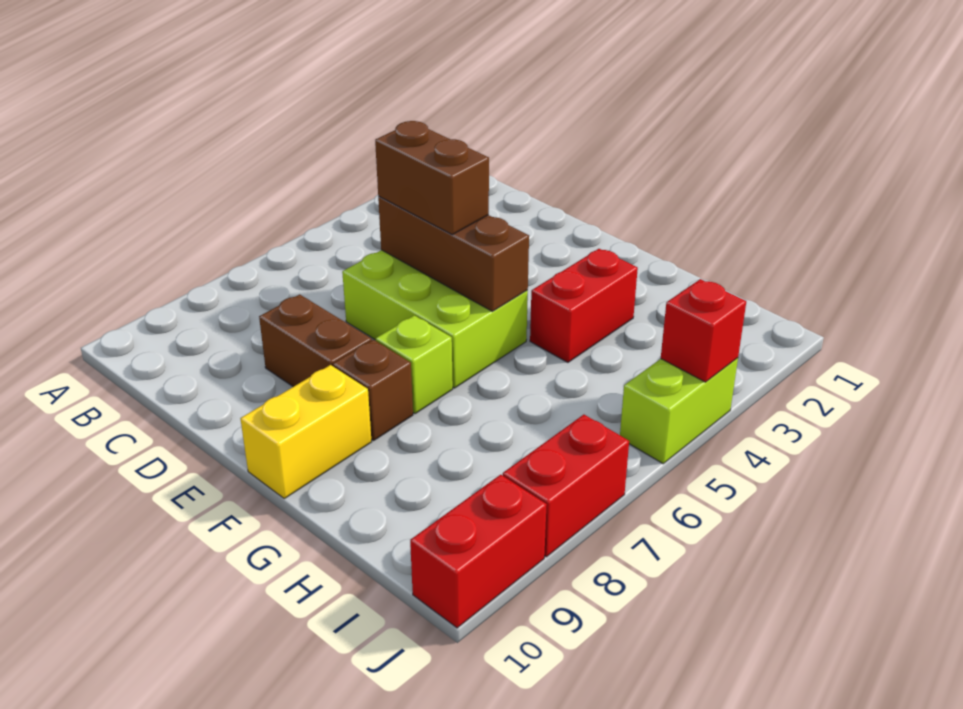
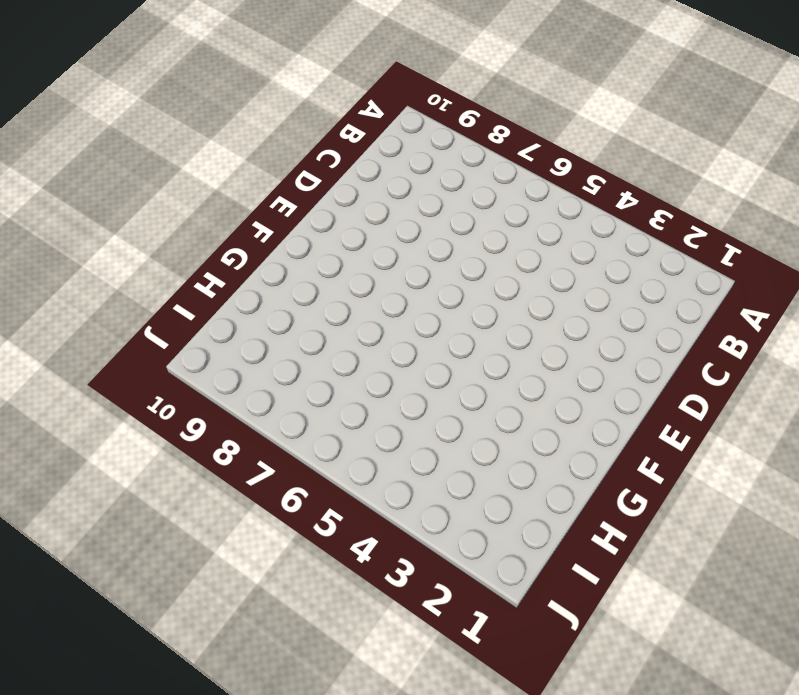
none -> lime brick D5:F6 level 1
none -> brown brick D8:E8 level 1
none -> lime brick F7 level 1

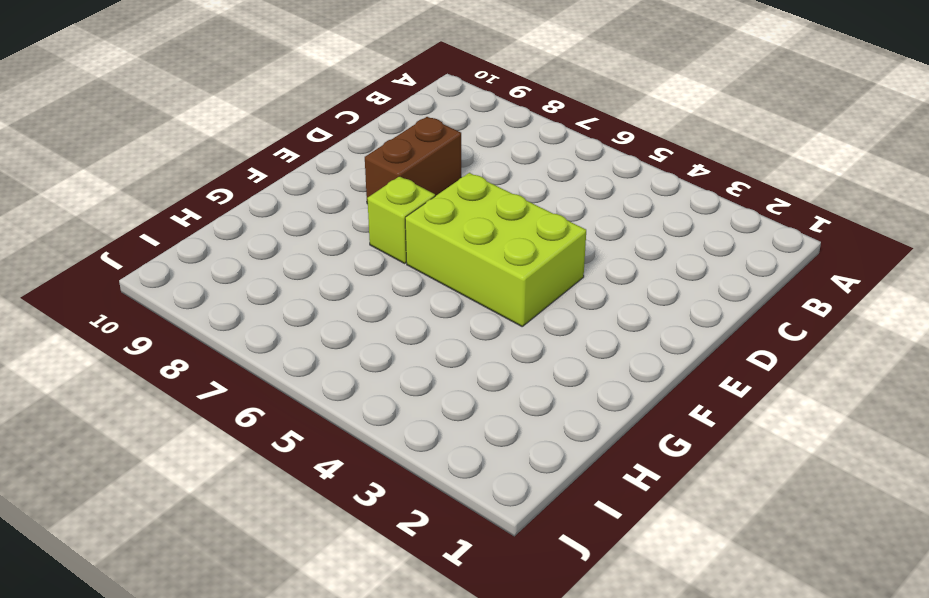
lime brick E4:F6 level 1 -> lime brick D5:F6 level 1
none -> brown brick F8 level 1
none -> yellow brick F9:F10 level 1
none -> red brick G3:G4 level 1

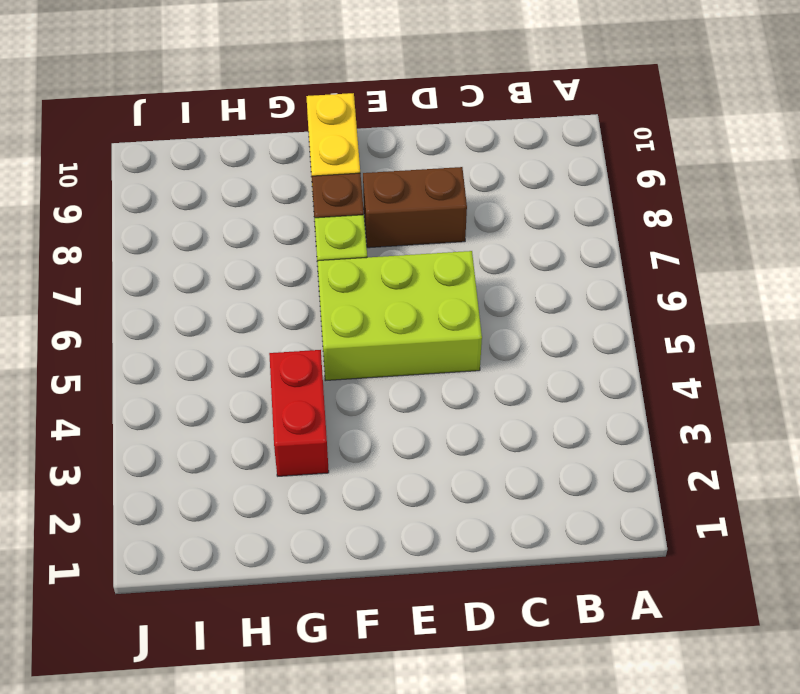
none -> lime brick J4:J5 level 1
none -> red brick J7:J8 level 1
none -> red brick J9:J10 level 1

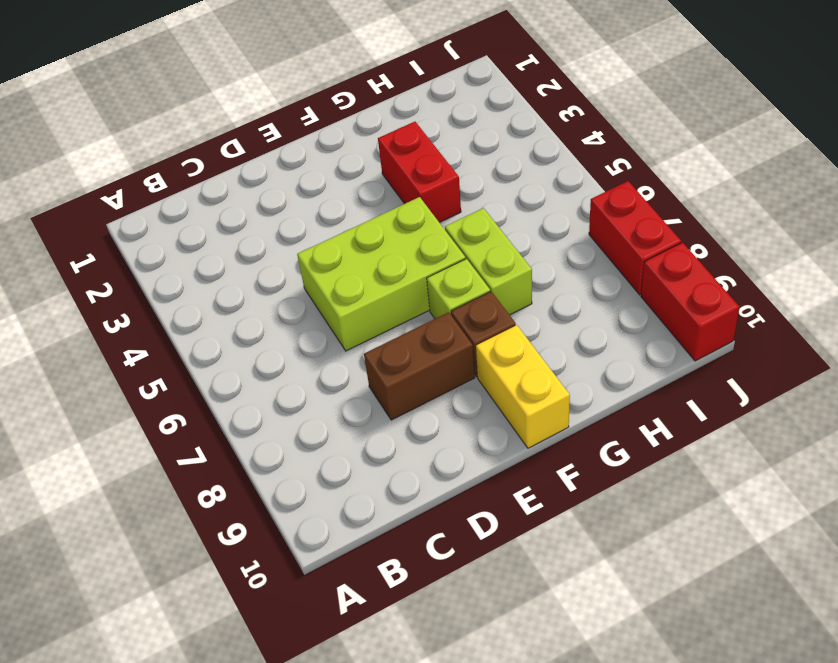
lime brick G6:G7 level 1 -> lime brick J4:J5 level 1
none -> brown brick D5:F5 level 2
none -> red brick J4 level 2
none -> brown brick D5:E5 level 3

